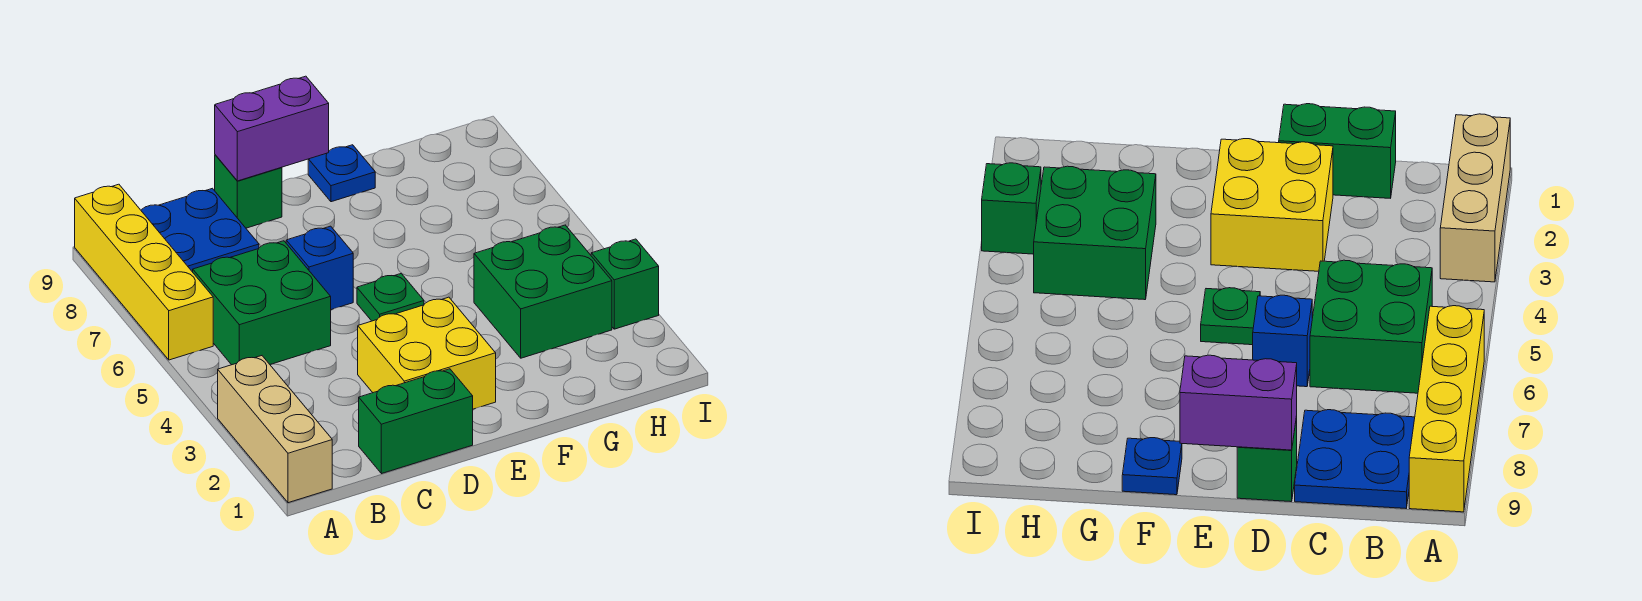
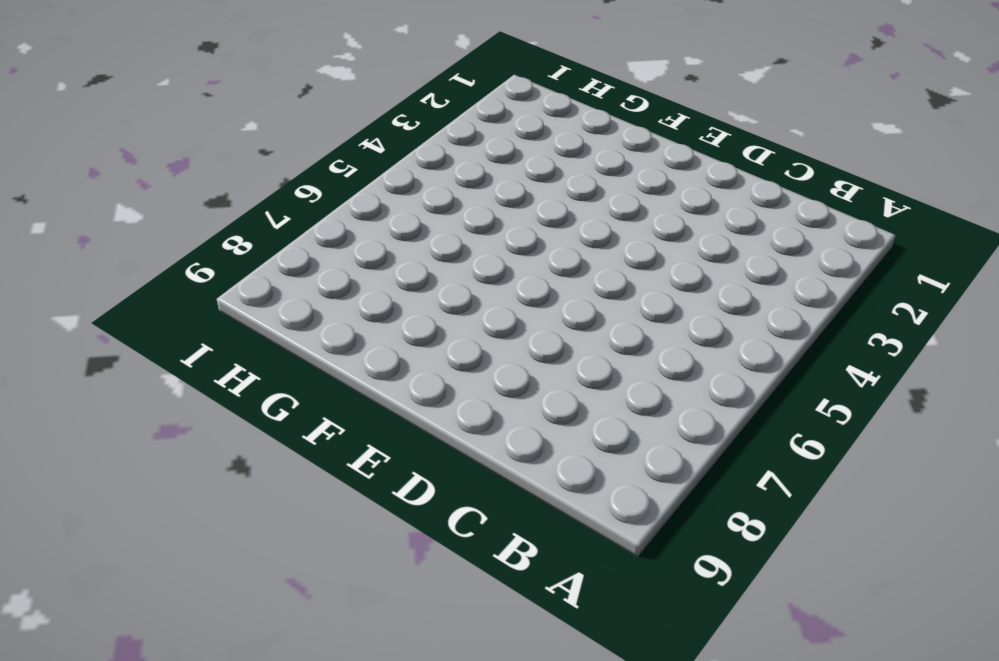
none -> tan brick A1:A3 level 1
none -> yellow brick A6:A9 level 1
none -> green brick B5:C6 level 1

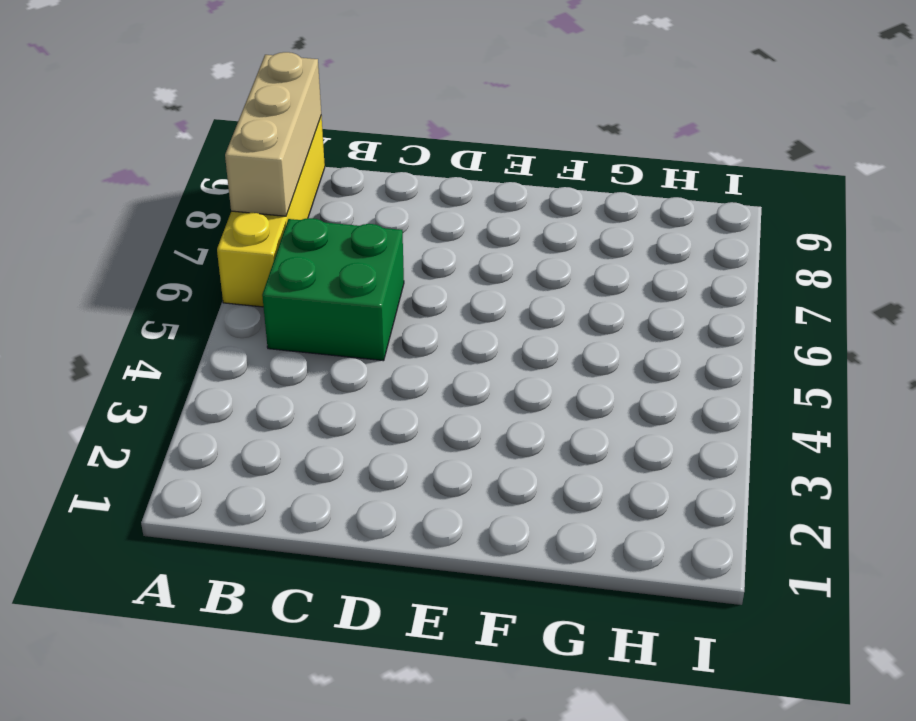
tan brick A7:A9 level 2 -> tan brick A1:A3 level 1
none -> blue plate B8:C9 level 1
none -> green brick C1:D1 level 1
none -> yellow brick D2:E3 level 1

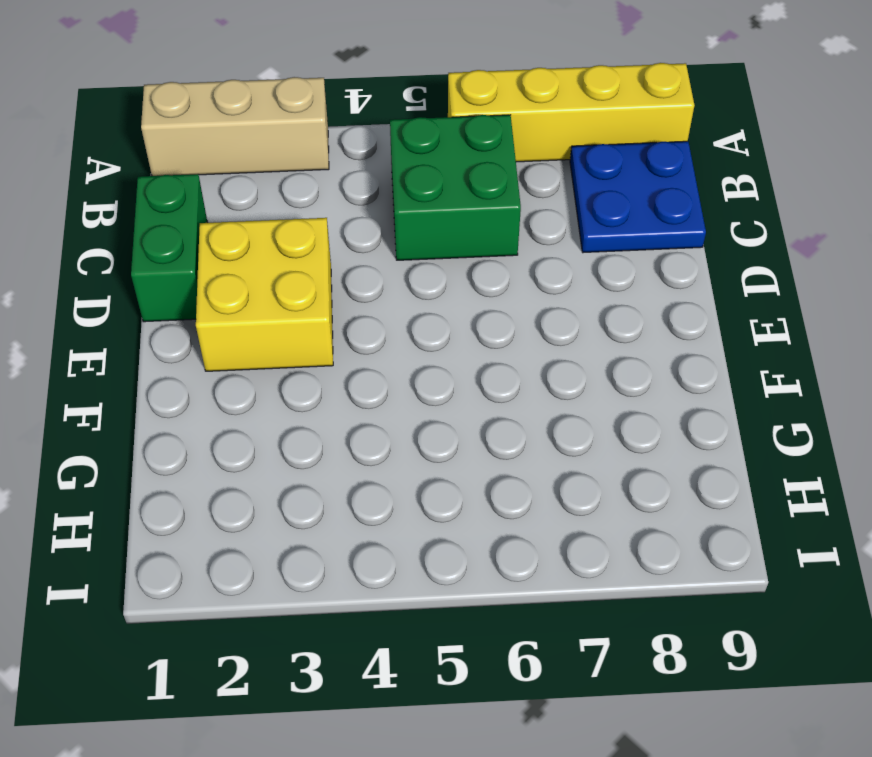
none -> blue brick D6 level 1
none -> green brick D9 level 1
none -> green plate E5 level 1

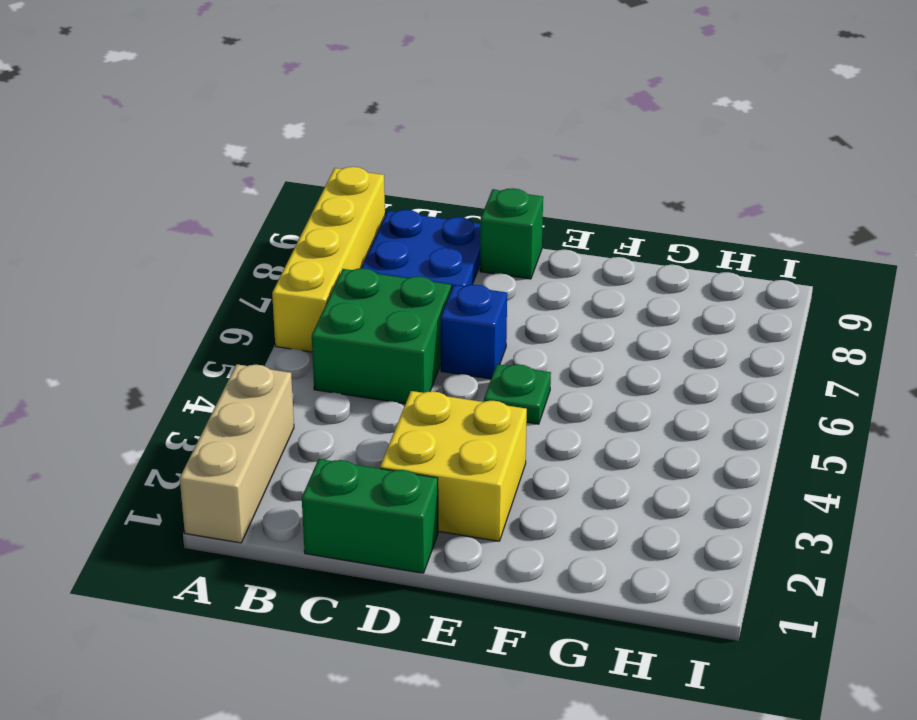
none -> blue plate F9 level 1
none -> green brick G3:H4 level 1
none -> green brick I3 level 1

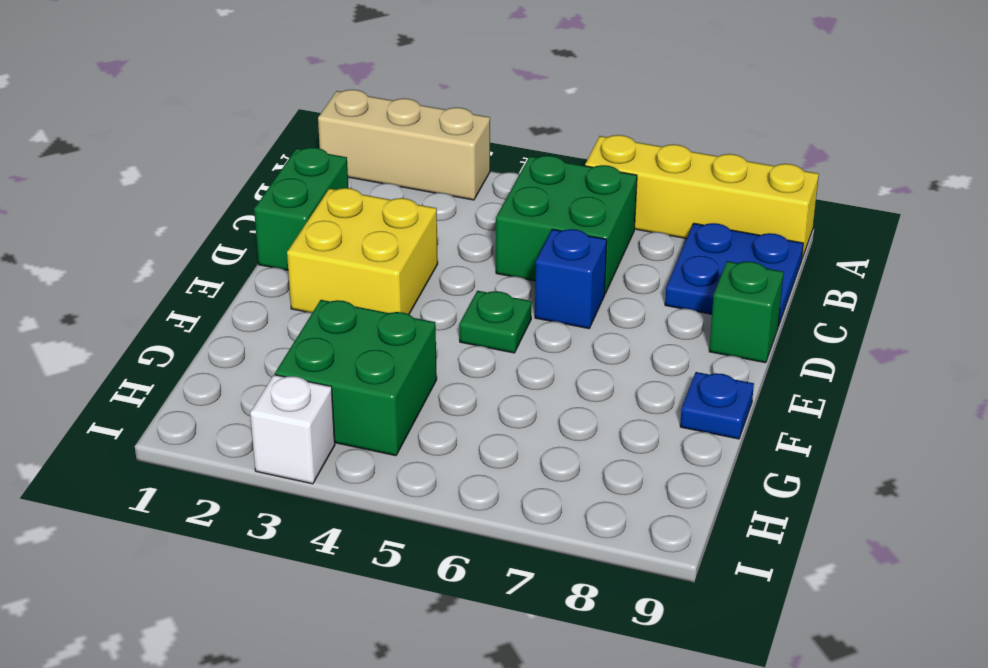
white brick I3 level 1 -> green brick I3 level 1
none -> purple brick D9:E9 level 2

